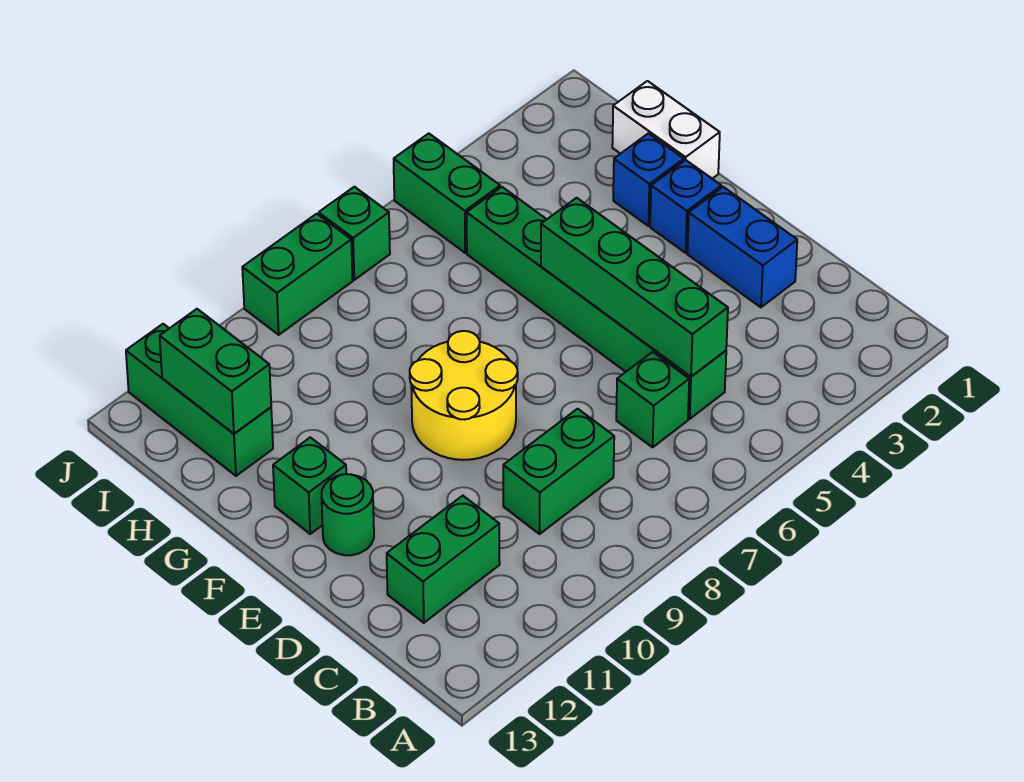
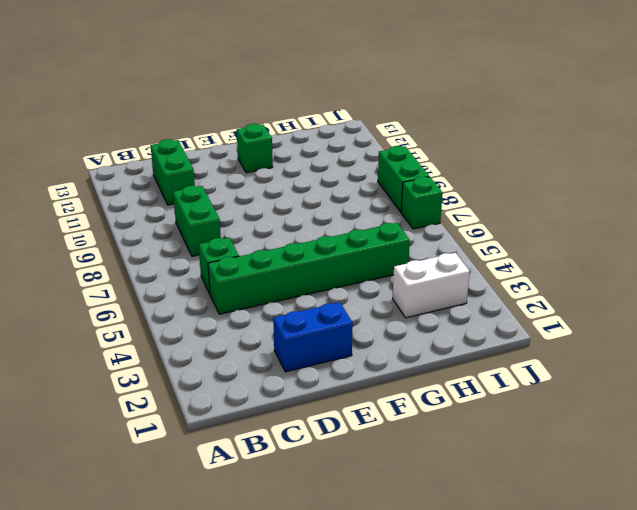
white brick H3:I3 level 1 -> white brick G1:H1 level 1
none -> yellow round brick E8:F9 level 1
none -> green round brick E12 level 1
none -> blue brick F2 level 1

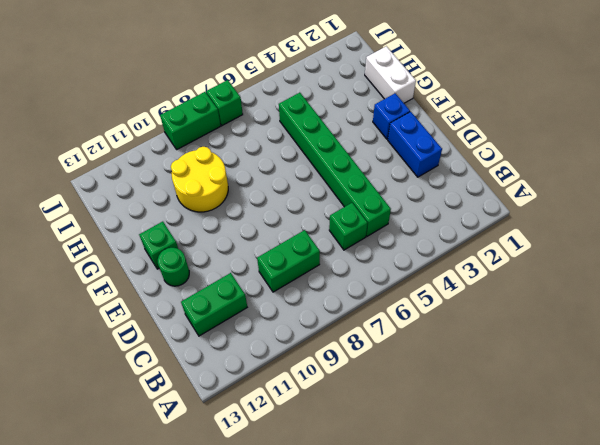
yellow round brick G9:H10 level 1 -> yellow round brick E8:F9 level 1
none -> blue brick G2 level 1
none -> green brick H12:J12 level 1
none -> green brick I5:J5 level 1

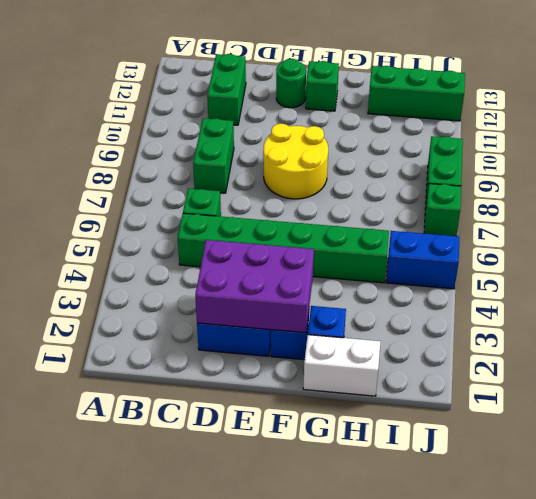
purple brick D2:F3 level 2 -> none
blue brick I5:J5 level 1 -> green brick I5:J5 level 1
none -> green brick C5:F5 level 2
none -> green brick H12:I12 level 2

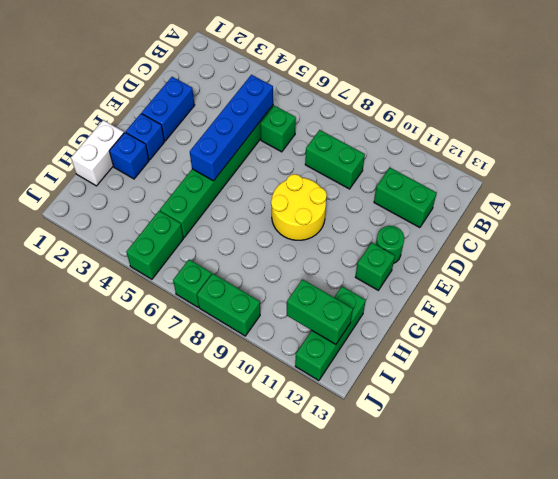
blue brick C5:F5 level 2 -> green brick C5:F5 level 2
green brick I11:I12 level 2 -> green brick H12:I12 level 2

